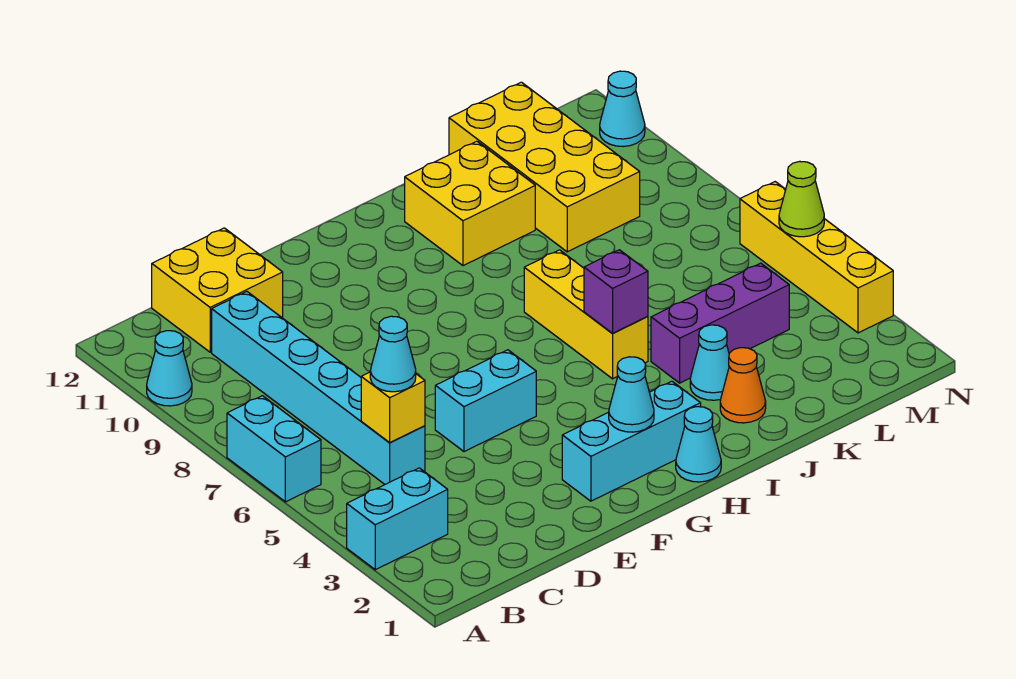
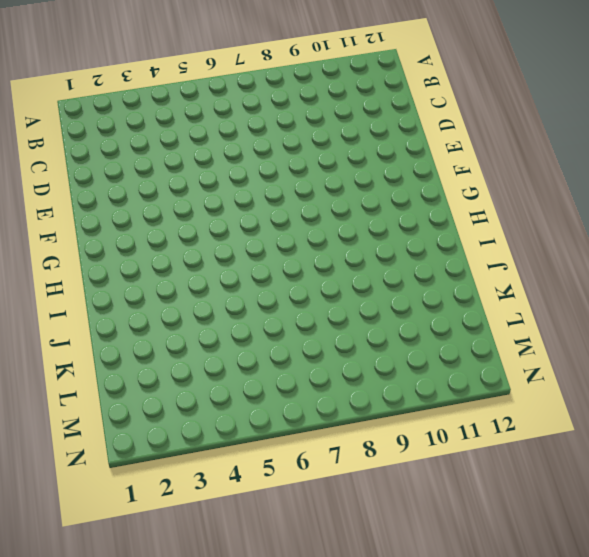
none -> cyan brick A3:B3 level 1
none -> cyan brick A6:A7 level 1
none -> cyan cone A10 level 1

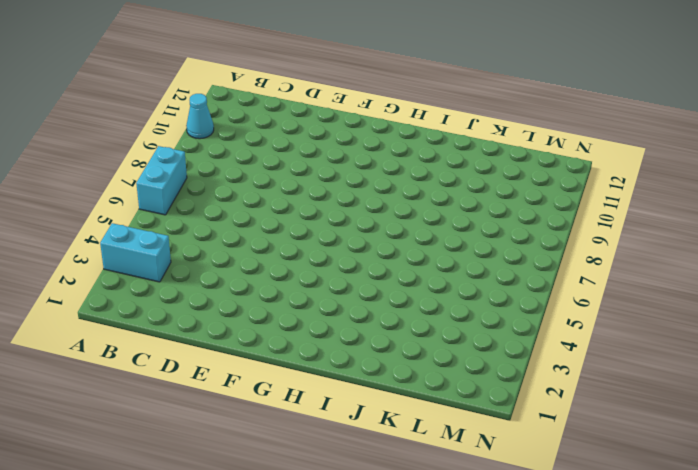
none -> cyan brick C5:C10 level 1
none -> yellow brick C11:D12 level 1
none -> cyan brick E5:F5 level 1

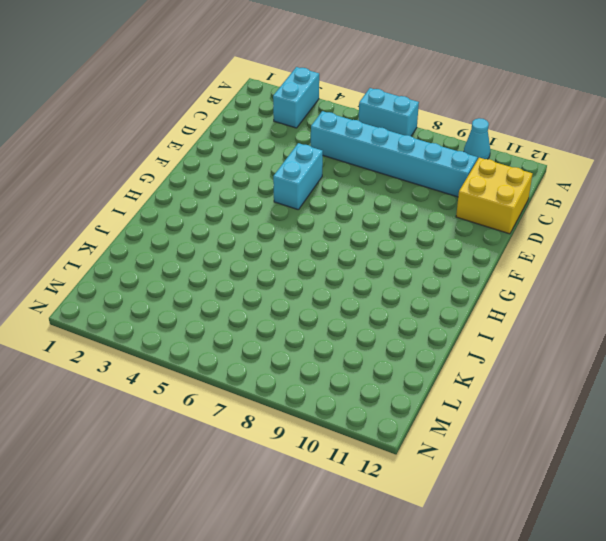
none -> cyan brick F2:H2 level 1
none -> cyan cone H1 level 1
none -> yellow brick I5:I7 level 1

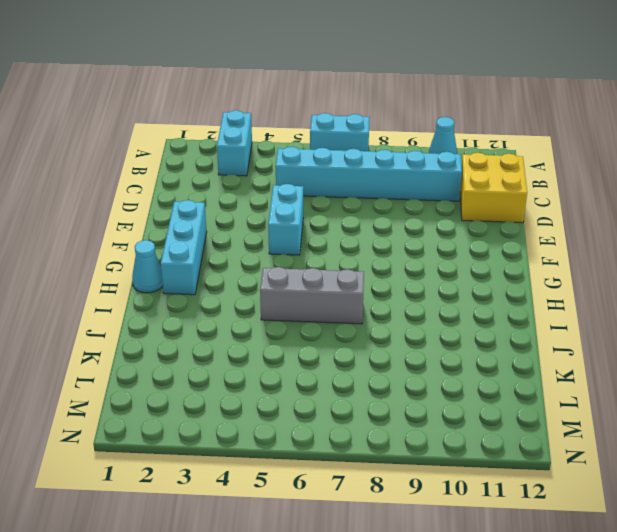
grey brick I5:I7 level 1 -> yellow brick I5:I7 level 1
none -> yellow brick I10:J11 level 1
none -> orange cone J2 level 1
none -> cyan cone J3 level 1

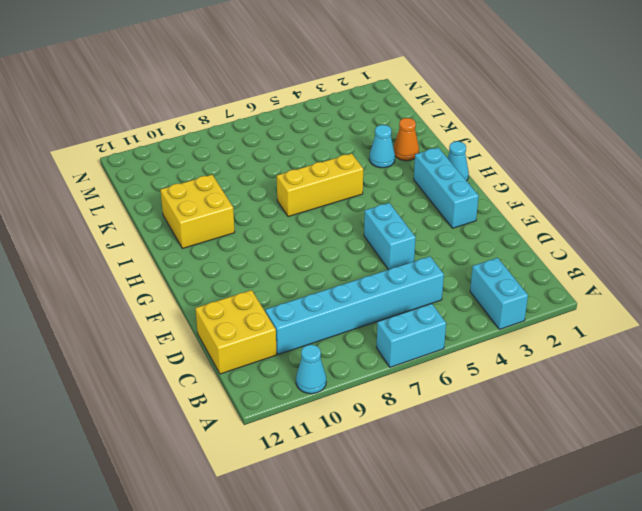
none -> purple brick J4:L4 level 1
none -> yellow brick K9:L12 level 1
none -> yellow brick N3:N6 level 1

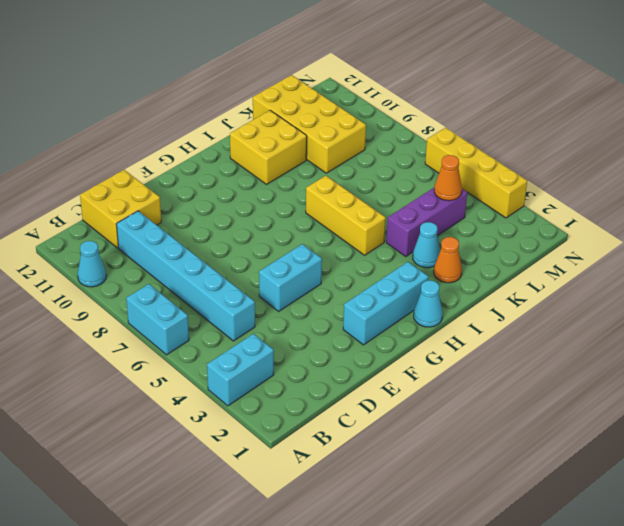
orange cone L4 level 2 -> none
none -> cyan cone N11 level 1
none -> yellow brick C5 level 2
none -> cyan cone G2 level 2

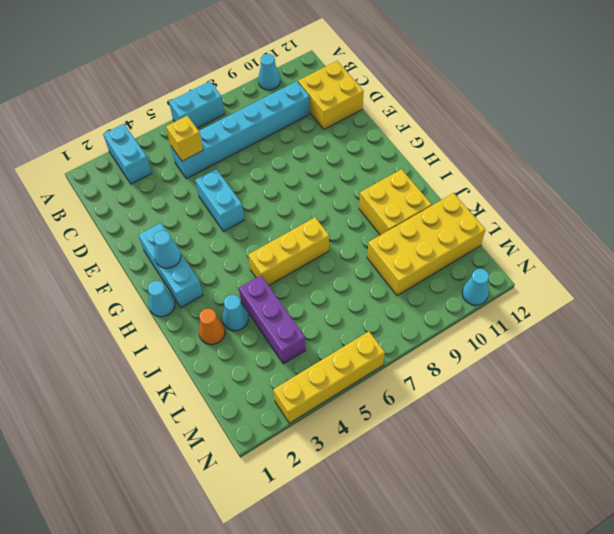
none -> purple brick I5 level 2
none -> lime cone N5 level 2
none -> cyan cone C5 level 3

